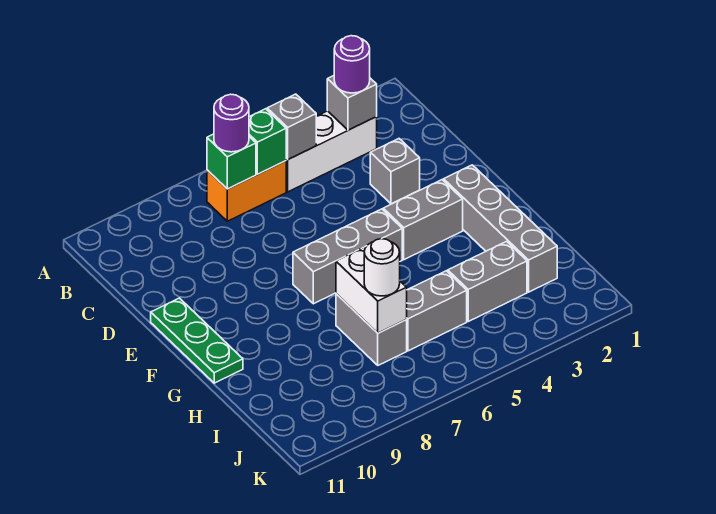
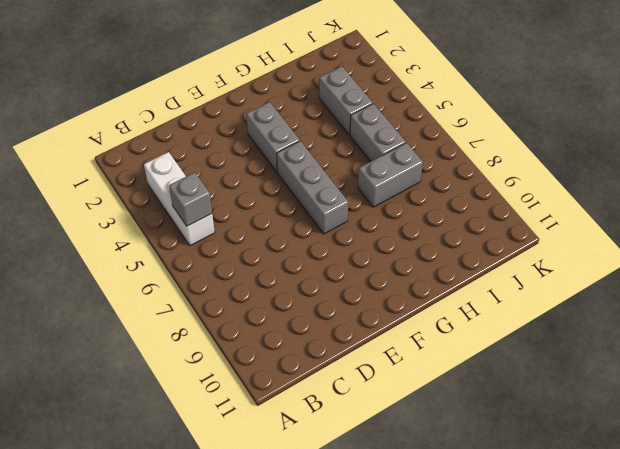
none -> orange brick B6:B7 level 1
none -> grey brick D3 level 1
none -> green plate E11:G11 level 1

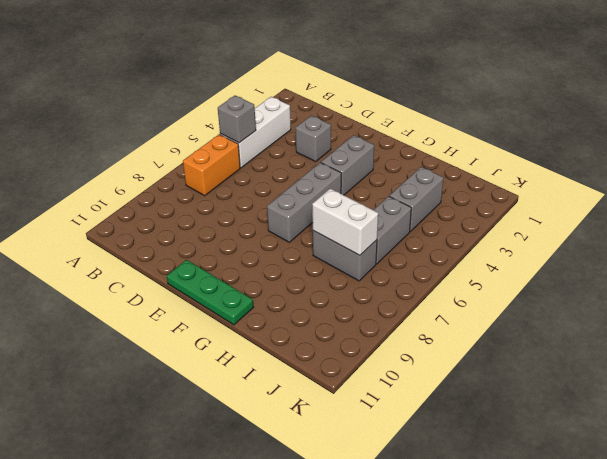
none -> grey brick F2:I2 level 1
none -> grey brick B3 level 2
none -> green brick B6 level 2

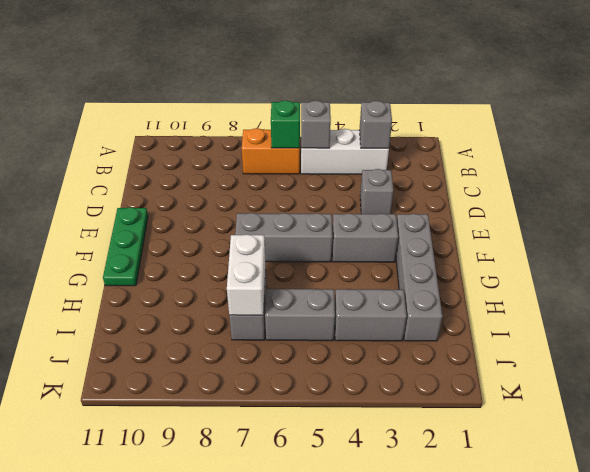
none -> green brick B7 level 2
none -> purple round brick B3 level 3
none -> purple round brick B7 level 3

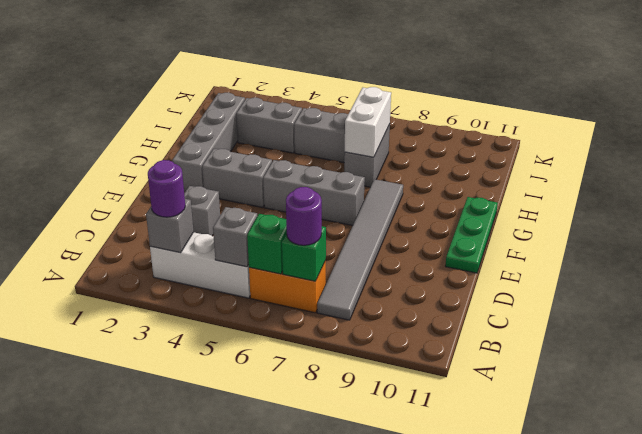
grey tile B8:G8 level 1 -> none
none -> white round brick I7 level 3

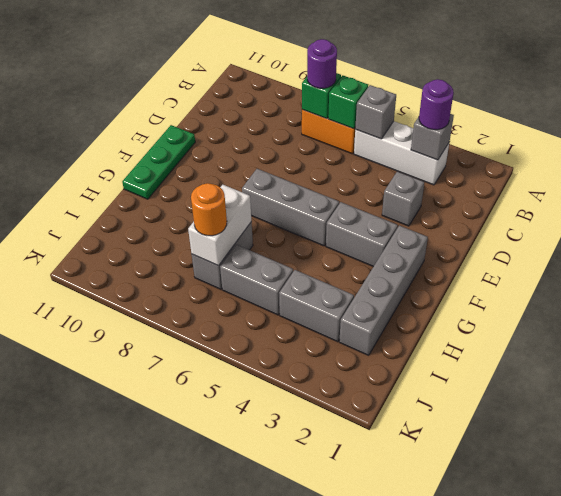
orange round brick I7 level 3 -> white round brick I7 level 3

